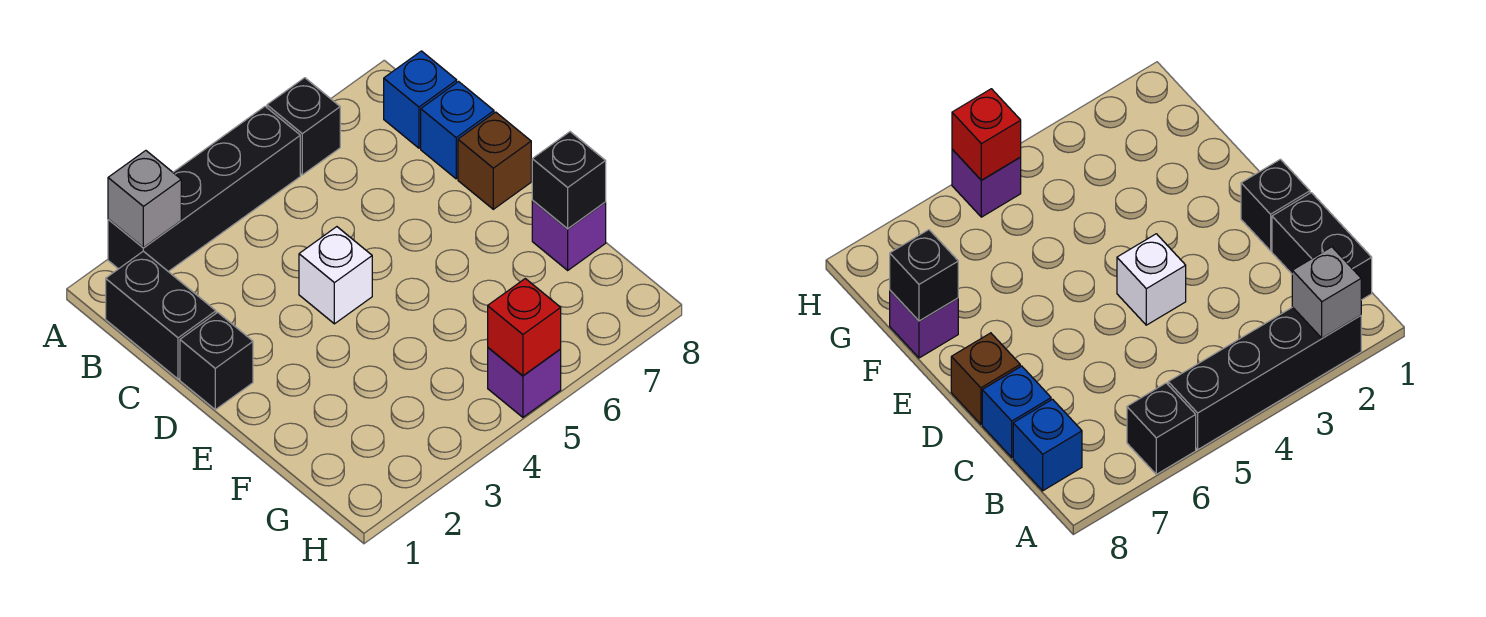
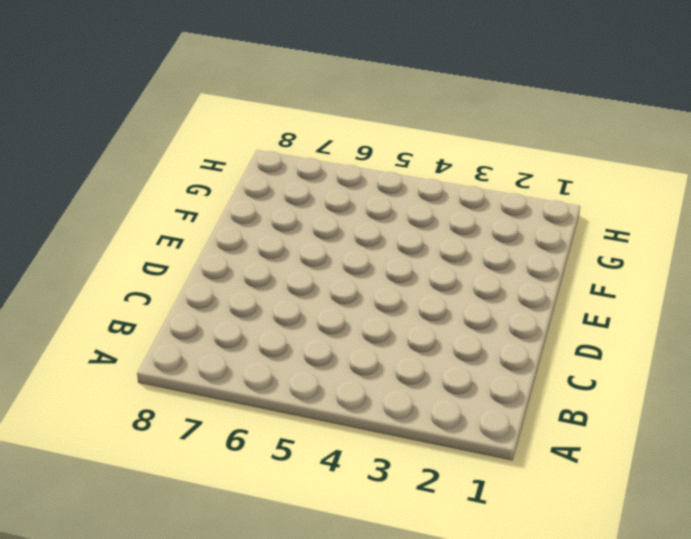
none -> black brick A2:A5 level 1
none -> black brick A6 level 1
none -> black brick B1:C1 level 1

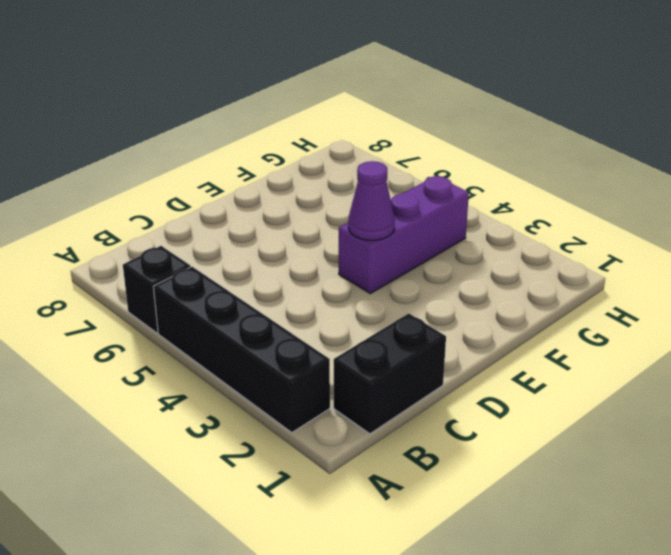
purple brick E4:G4 level 1 -> none
purple cone E4 level 2 -> none
none -> blue brick B8 level 1
none -> blue brick C8 level 1
none -> black brick D1 level 1

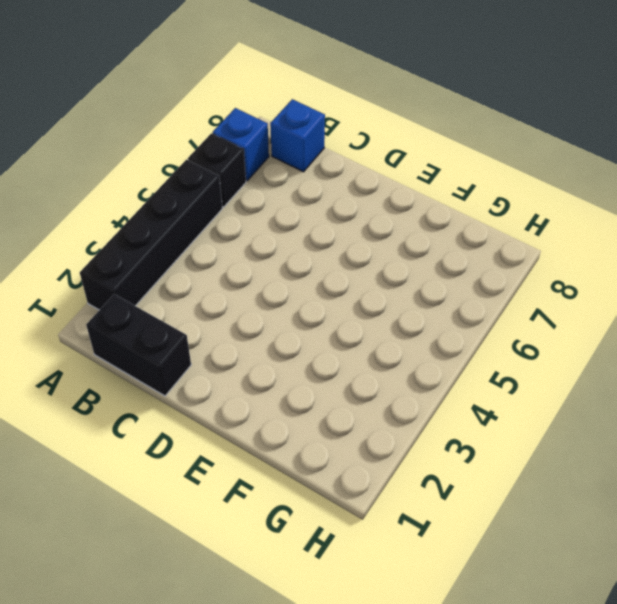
blue brick A7 level 1 -> blue brick C8 level 1
none -> black brick D1 level 1
none -> white brick D4 level 1
none -> brown brick D8 level 1

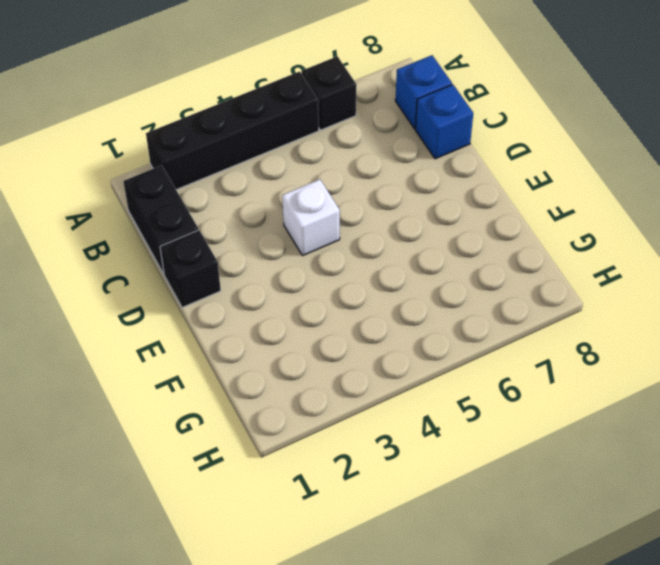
none -> brown brick D8 level 1
none -> purple brick F8 level 1
none -> purple brick H5 level 1

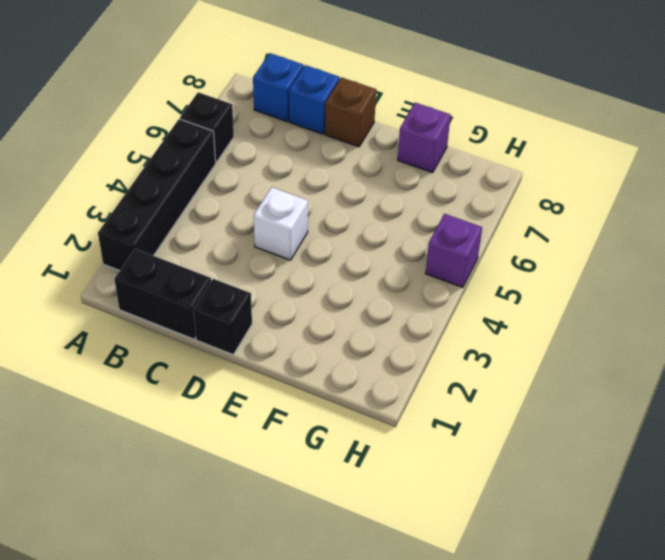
none -> grey brick A2 level 2
none -> black brick F8 level 2
none -> red brick H5 level 2

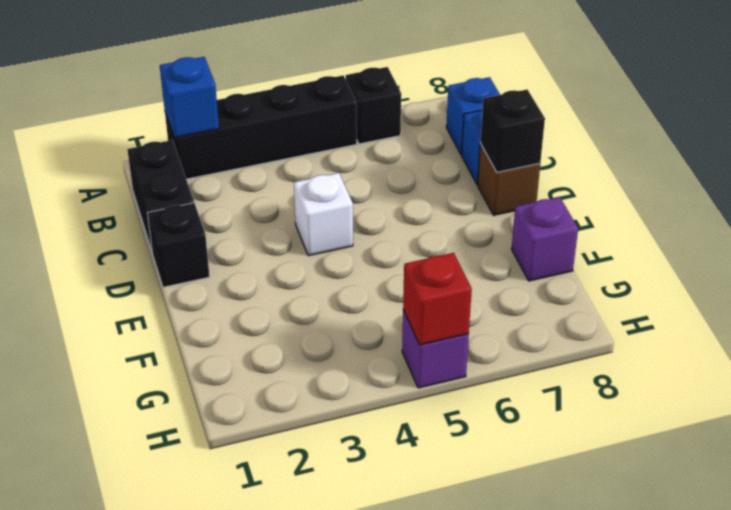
blue brick A2 level 2 -> grey brick A2 level 2
black brick D8 level 2 -> black brick F8 level 2

